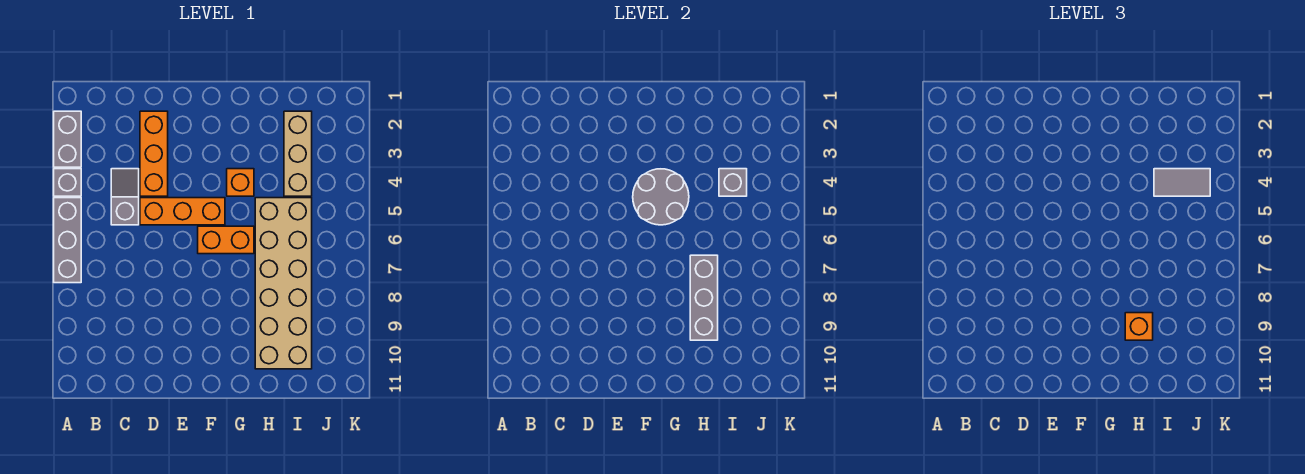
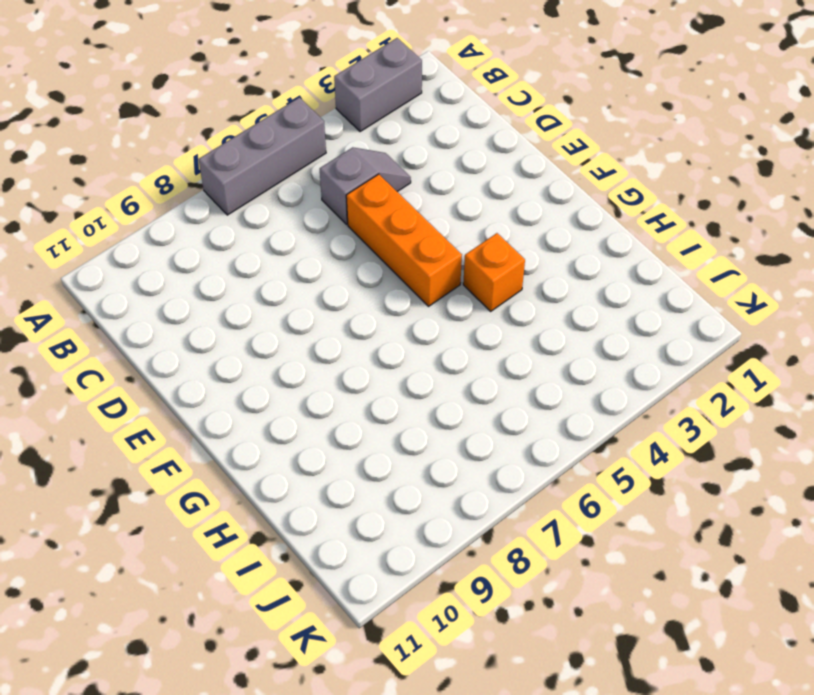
none -> grey brick A4 level 1
none -> orange brick D2:D4 level 1
none -> orange brick F6:G6 level 1

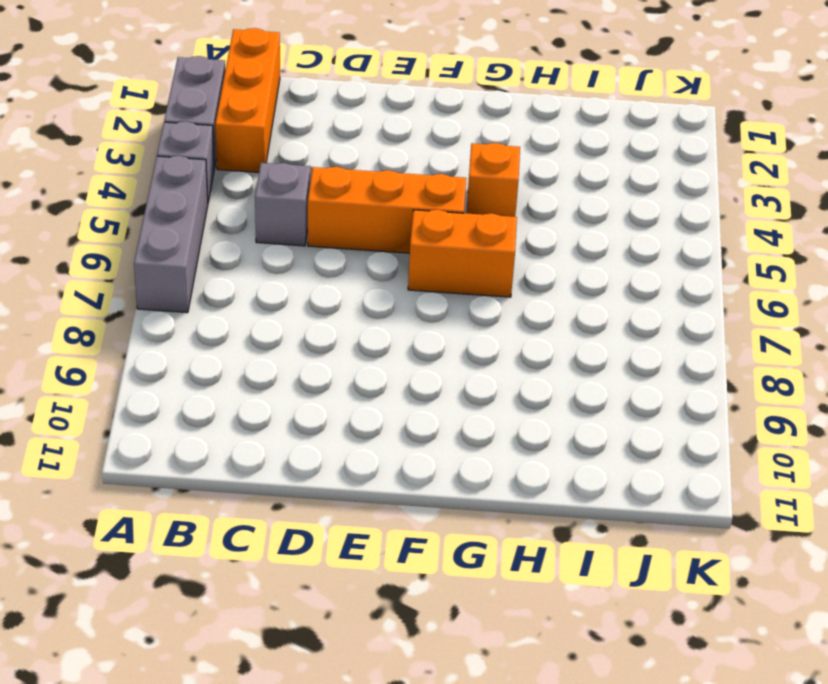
orange brick B1:B3 level 1 -> orange brick D2:D4 level 1
none -> tan brick H5:I10 level 1
none -> tan brick I2:I4 level 1
none -> grey round brick F4:G5 level 2

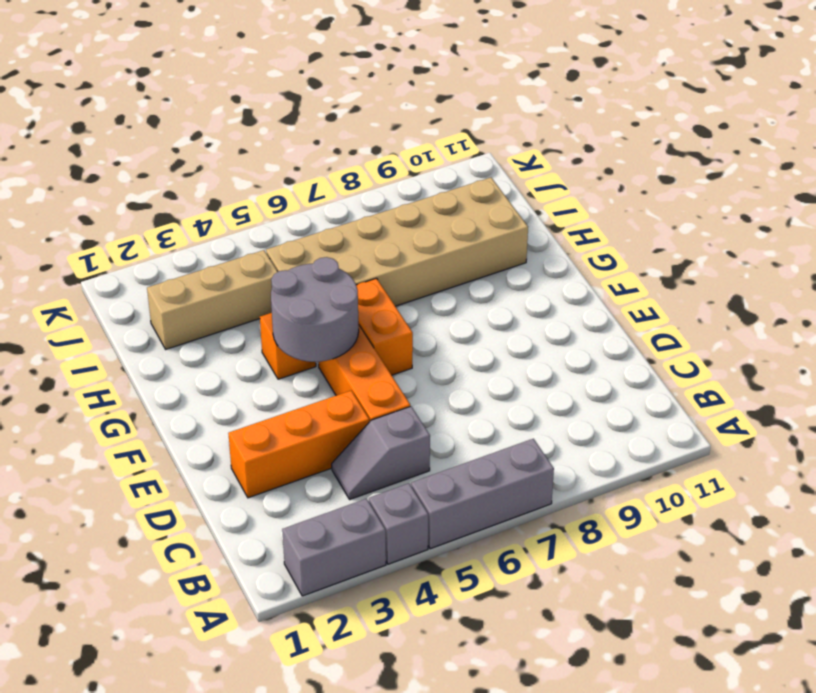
none -> grey brick H7:H9 level 2
none -> grey brick I4 level 2
none -> orange brick H9 level 3

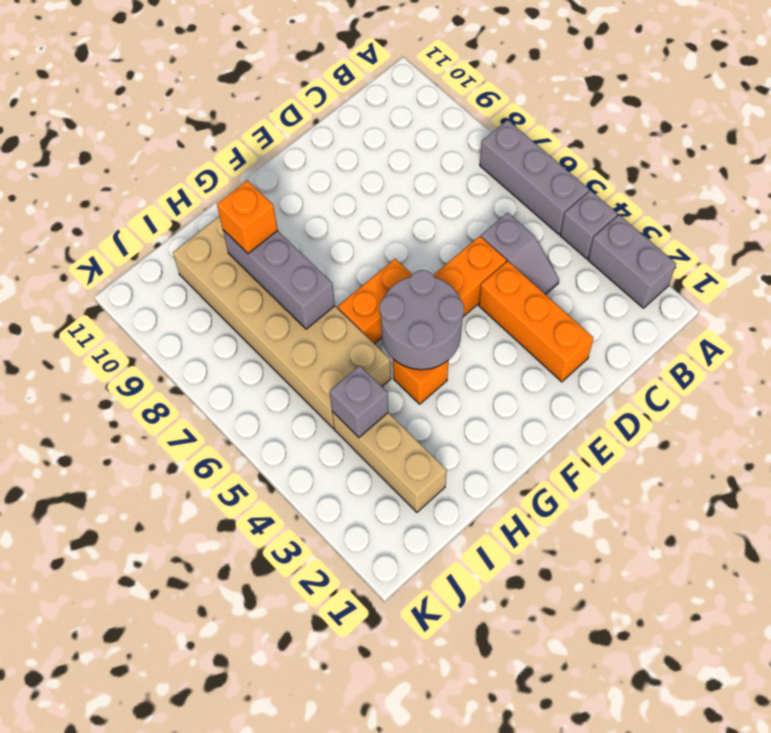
none -> grey tile I4:J4 level 3

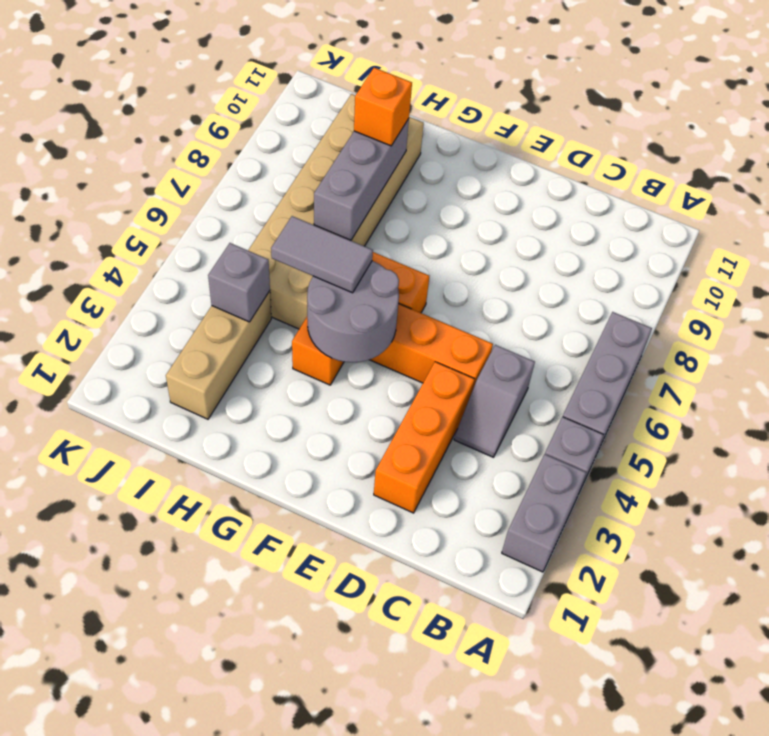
grey tile G5:H5 level 3 -> grey tile I4:J4 level 3

